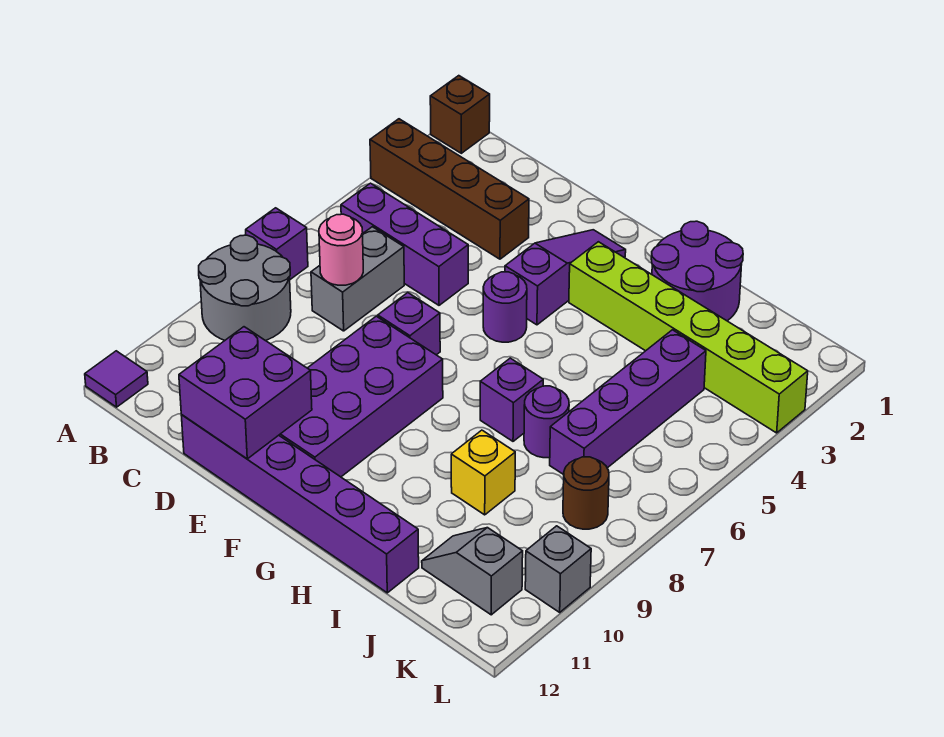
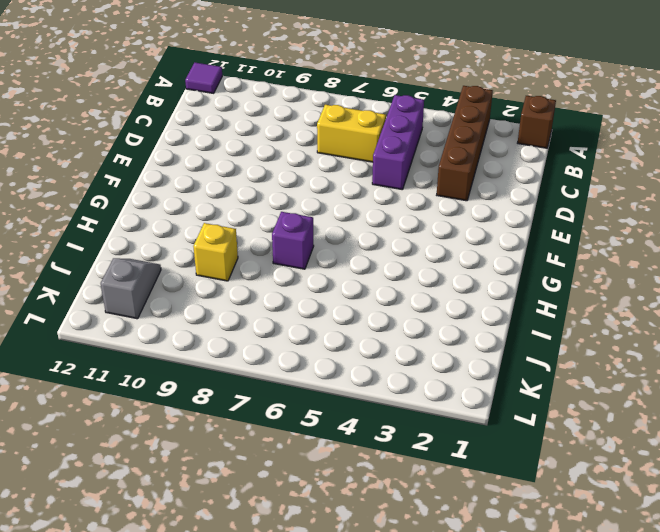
yellow brick C6:C7 level 1 -> grey brick C6:C7 level 1
none -> purple brick A7 level 1
none -> grey round brick A8:B9 level 1
none -> purple brick D12:I12 level 1

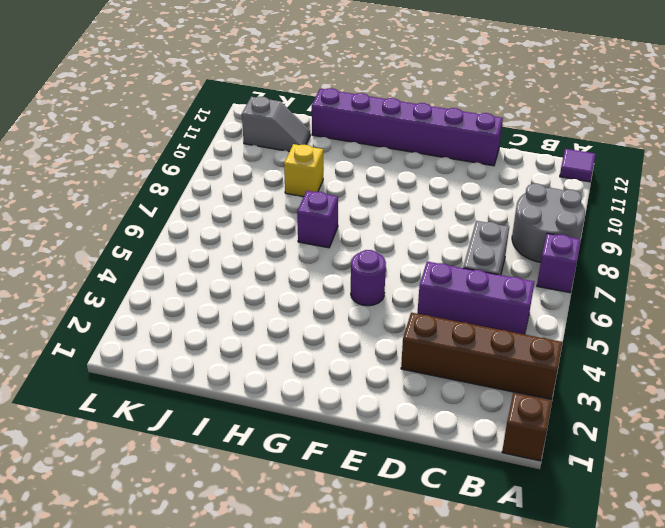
none -> purple brick E7 level 1
none -> purple brick E8:F11 level 1
none -> purple slope F2:F4 level 1 top 4

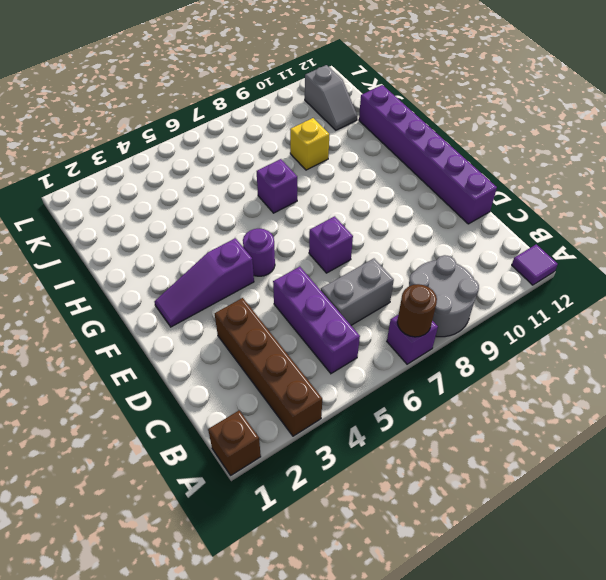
brown round brick A7 level 2 -> brown round brick K8 level 1
none -> purple brick E8:F11 level 1
none -> lime brick G3:L3 level 1
none -> purple round brick H1:I2 level 1

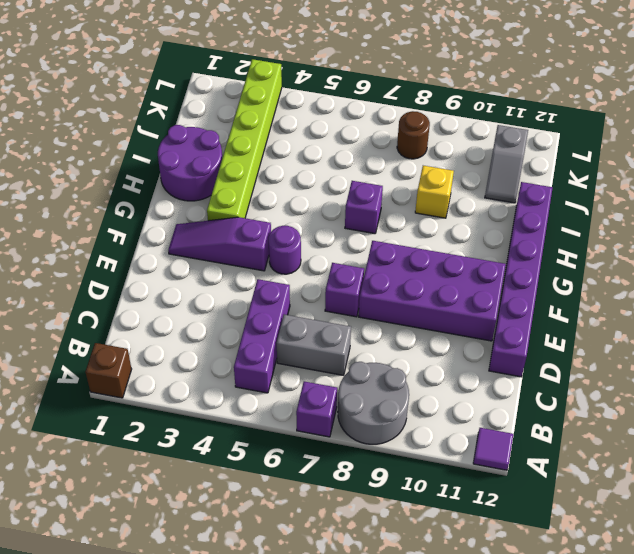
none -> brown brick A3:D3 level 1
none -> purple round brick I7 level 1
none -> purple brick J4:J7 level 1

